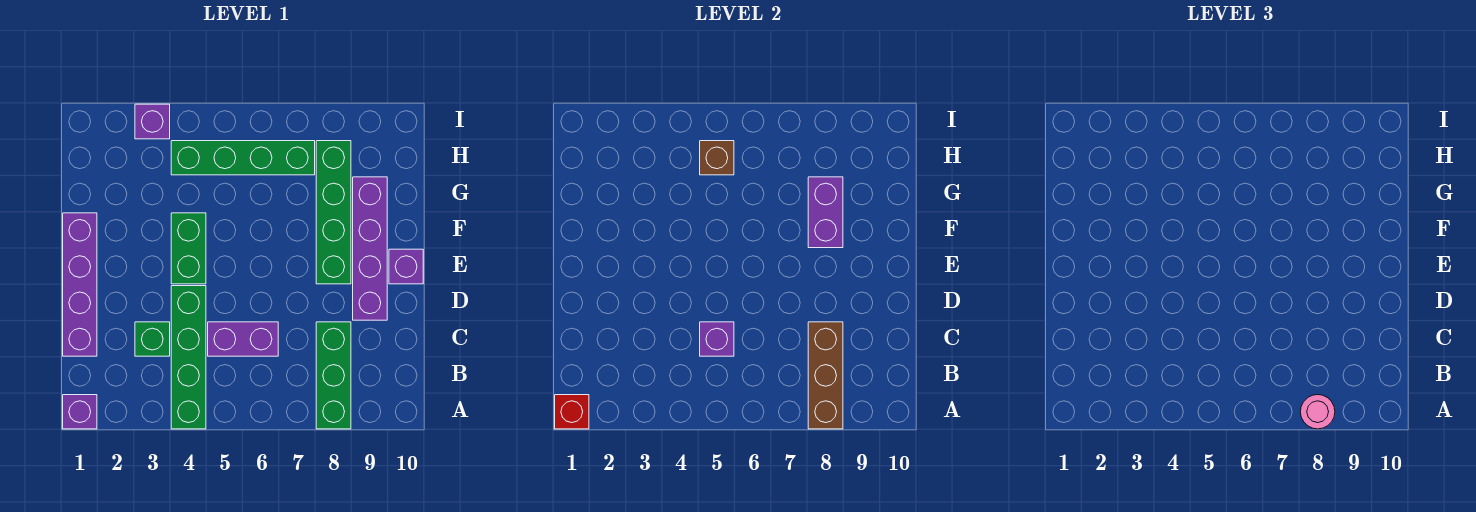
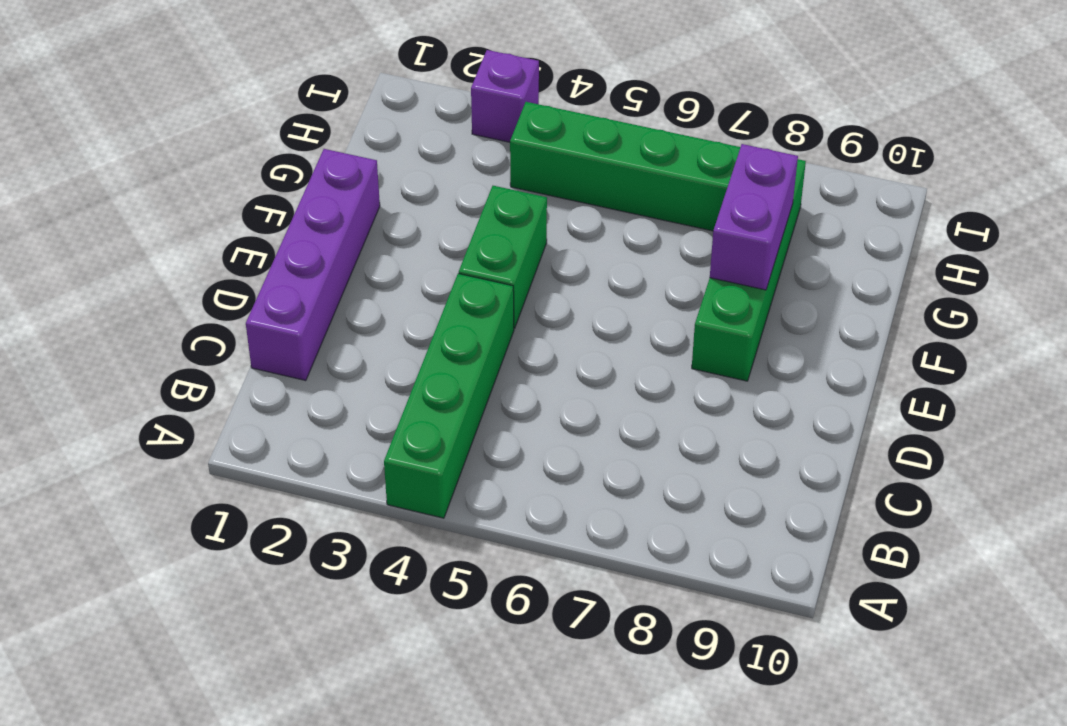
none -> purple brick A1 level 1
none -> green brick A8:C8 level 1
none -> green brick C3 level 1

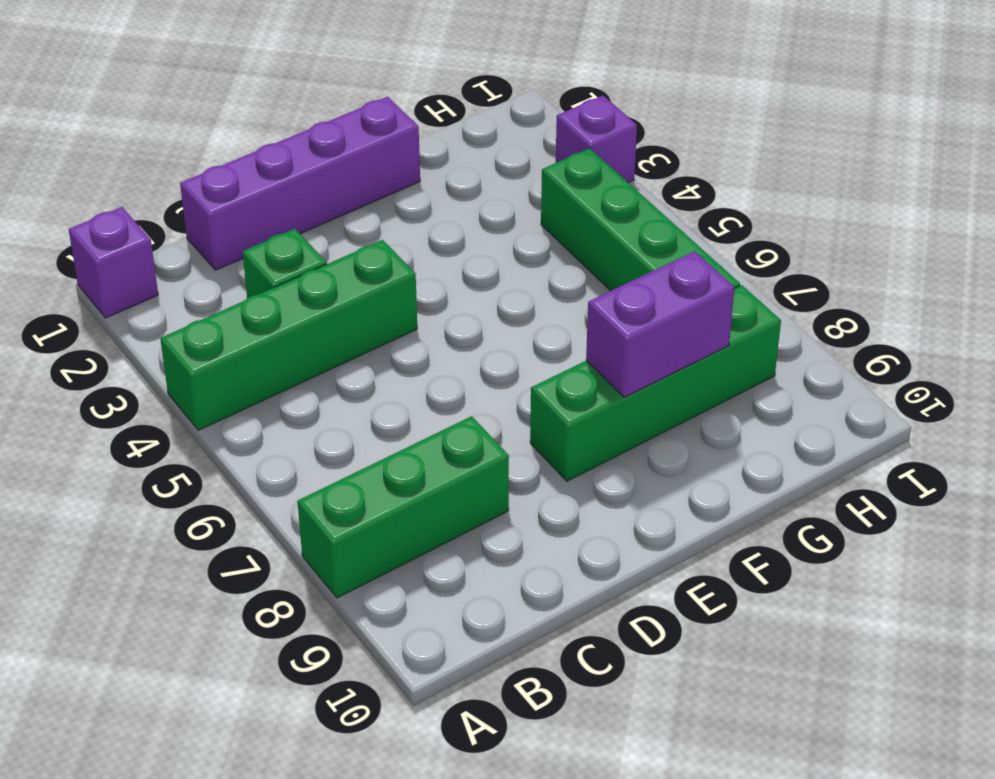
none -> purple brick C5:C6 level 1
none -> purple brick D9:G9 level 1
none -> green brick E4:F4 level 1

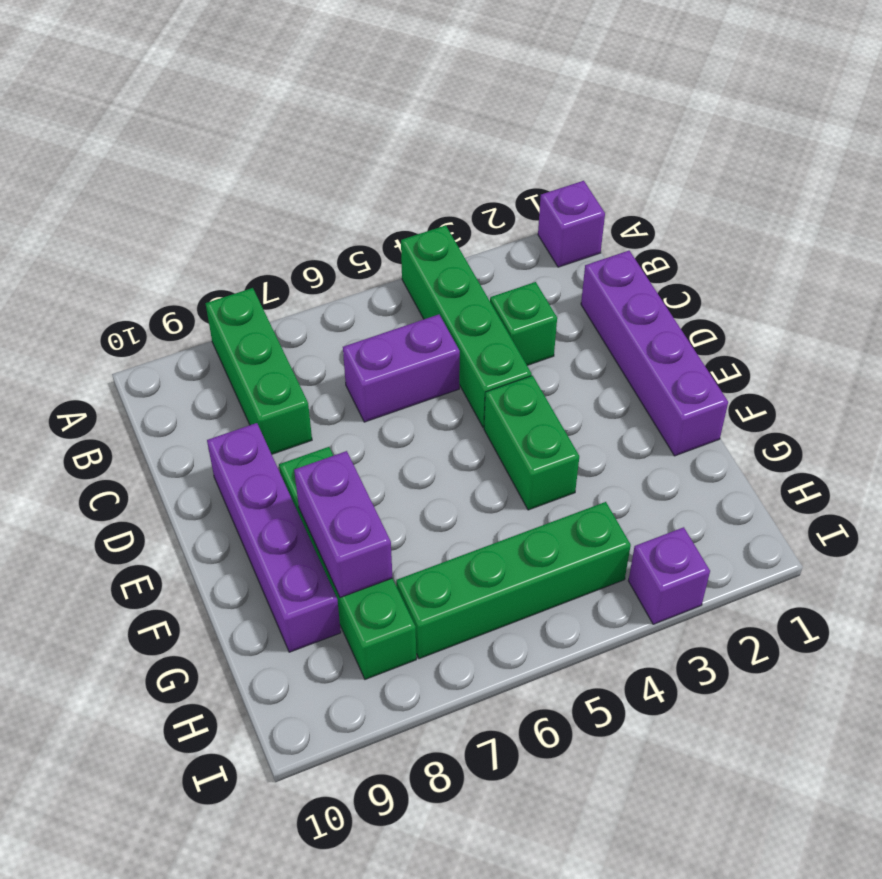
none -> purple brick E10 level 1
none -> red brick A1 level 2
none -> brown brick A8:C8 level 2

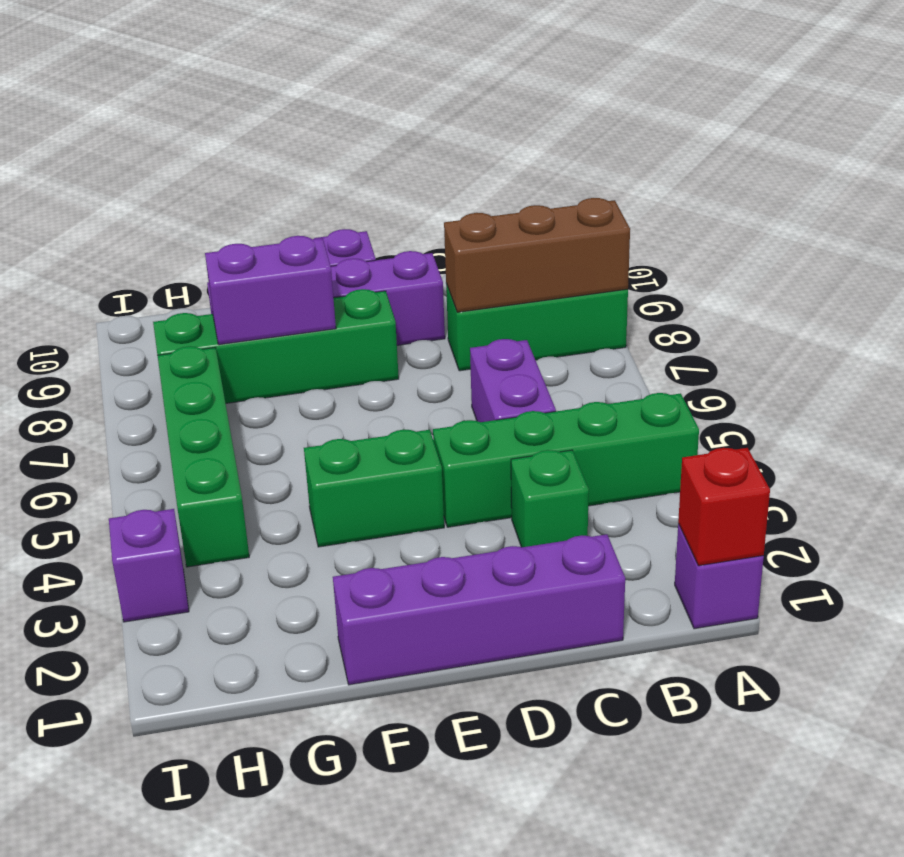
none -> purple brick C5 level 2
none -> brown brick H5 level 2
none -> pink round brick A8 level 3

